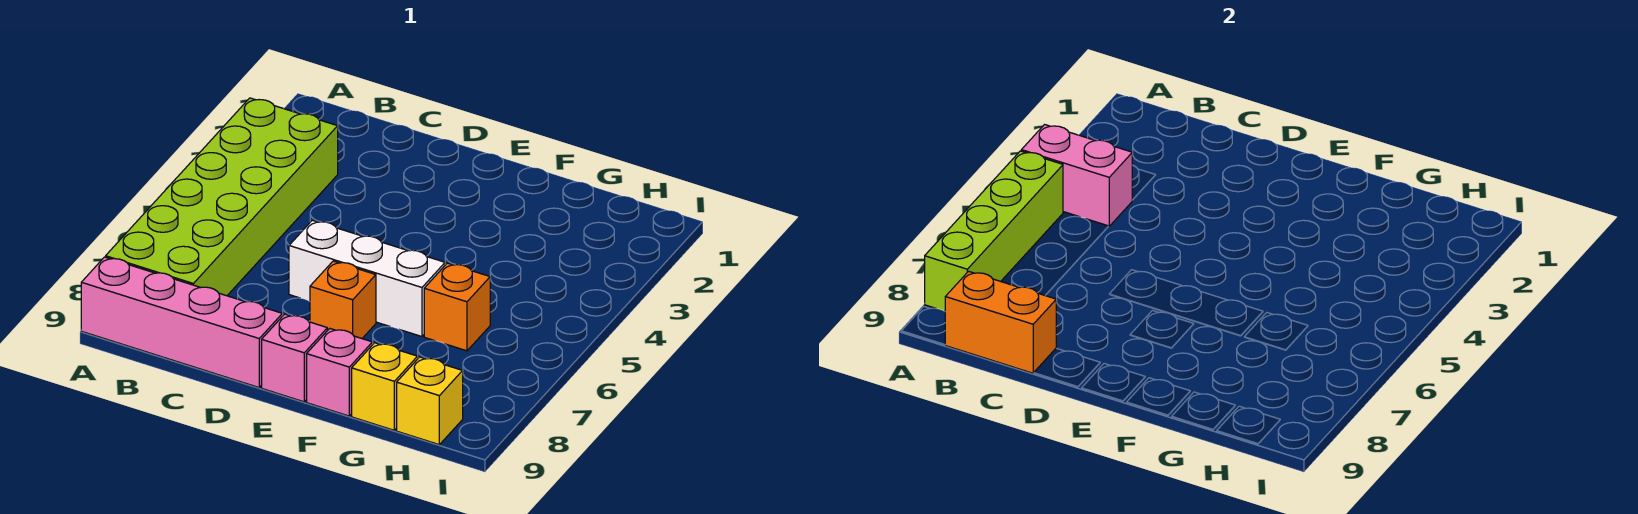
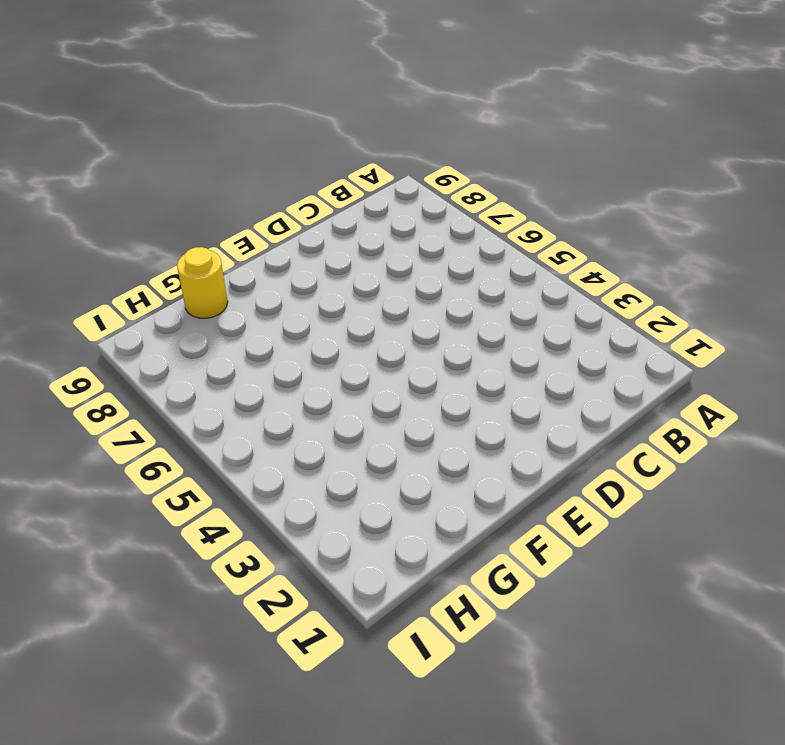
yellow round brick G9 level 1 -> yellow brick G9 level 1
none -> lime brick A3:B8 level 1
none -> pink brick A9:D9 level 1
none -> white brick D6:F6 level 1

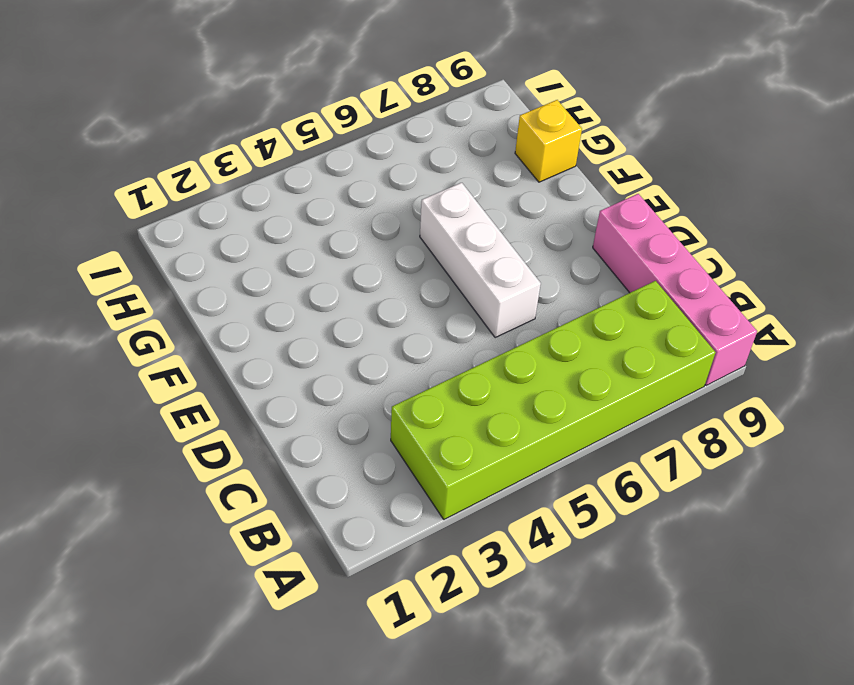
none -> orange brick E7 level 1
none -> pink brick E9 level 1
none -> pink brick F9 level 1

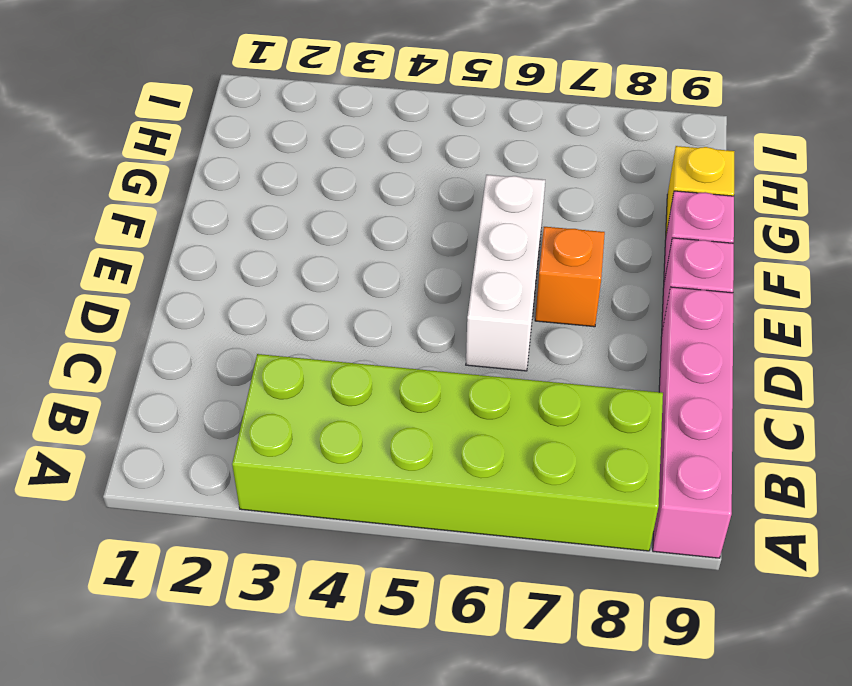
none -> orange brick G6 level 1
none -> yellow brick H9 level 1
none -> pink brick A4:B4 level 2

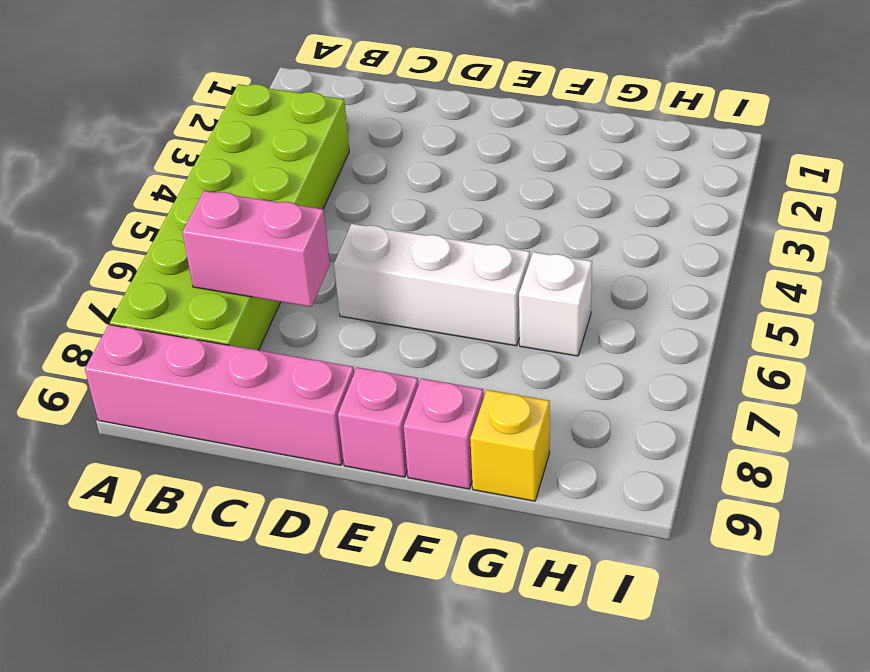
pink brick B7:C7 level 2 -> pink brick A4:B4 level 2
white brick G6 level 1 -> orange brick G6 level 1
none -> orange brick E7 level 1
none -> yellow brick H9 level 1
none -> lime brick A5:A8 level 2

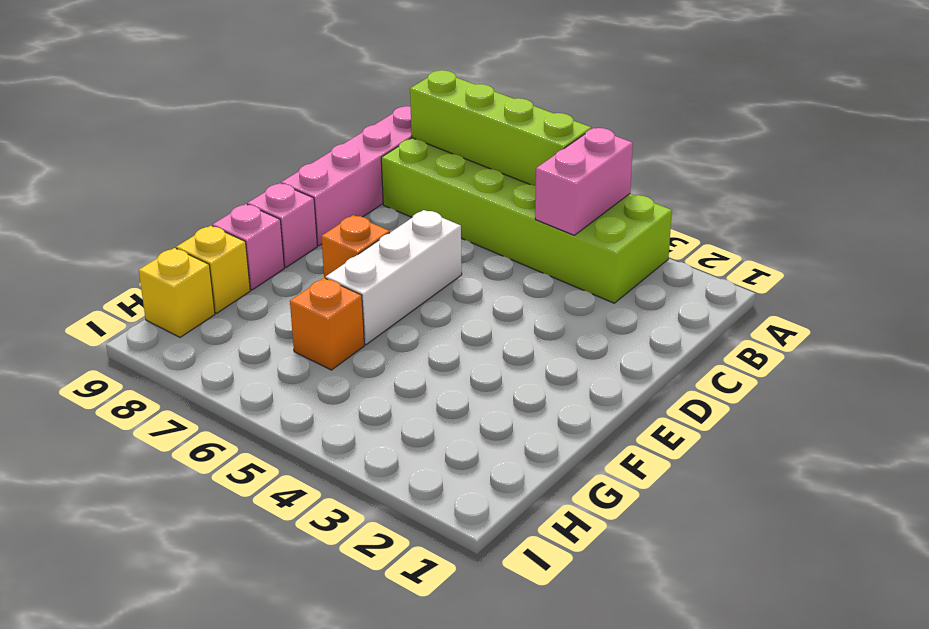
none -> orange brick B9:C9 level 2

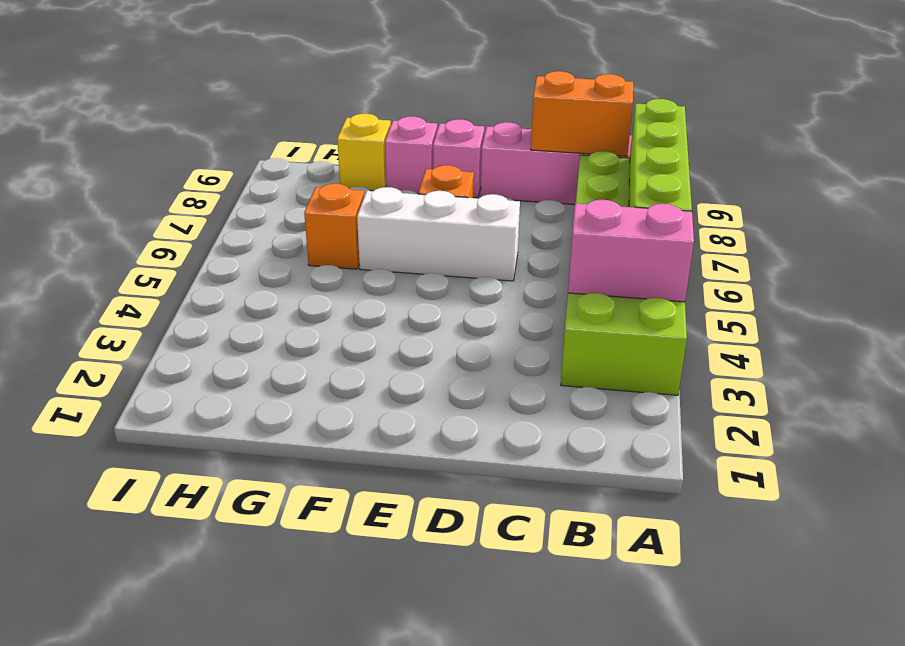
none -> yellow brick H9 level 1

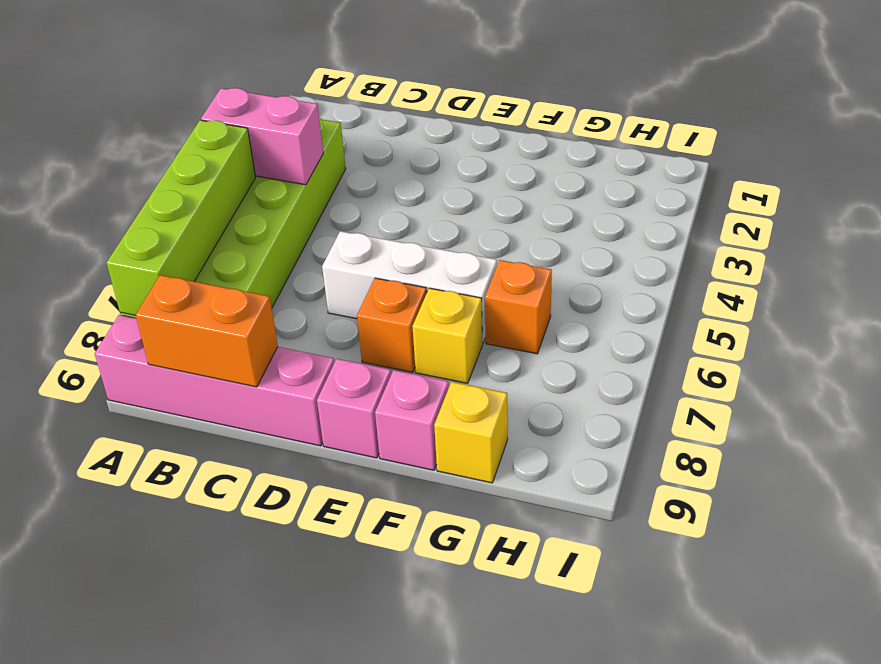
yellow brick F7 level 1 -> yellow brick H9 level 1

